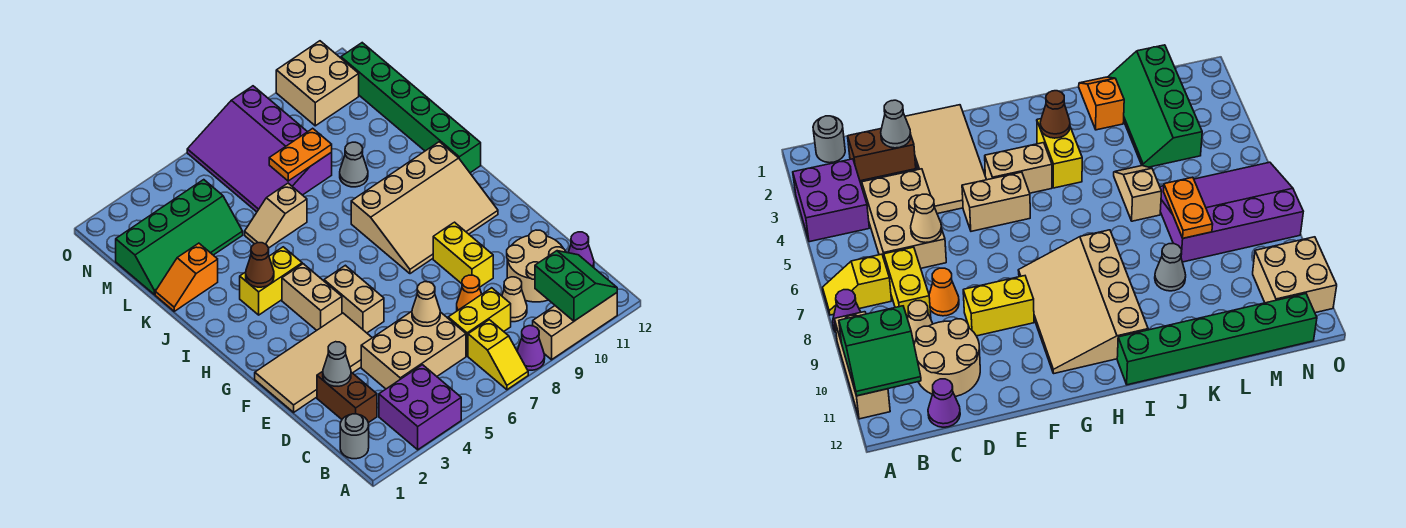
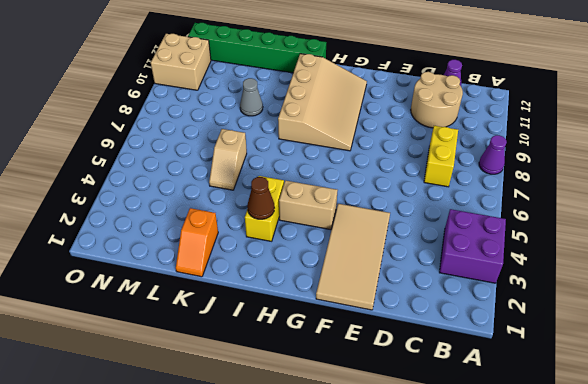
none -> yellow slope A7:B7 level 1 top B
none -> tan brick A9:A11 level 1
none -> grey round brick B1 level 1
none -> brown brick C2:D2 level 1

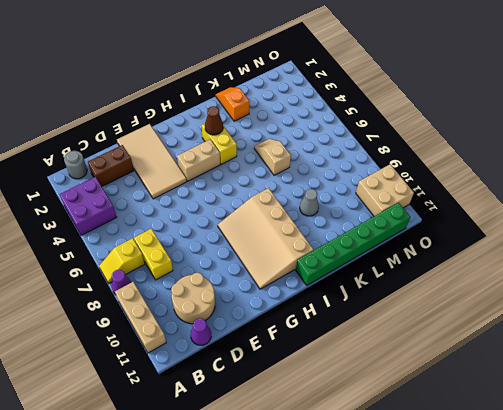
none -> tan brick C4:D6 level 1
none -> tan cone C9 level 1
none -> orange cone D8 level 1
none -> yellow brick E9:F9 level 1

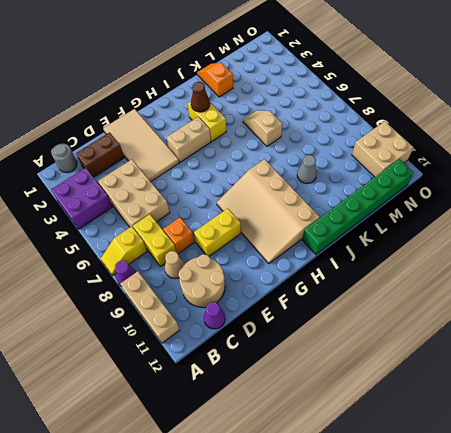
orange brick D8 level 1 -> orange cone D8 level 1
none -> tan brick F5:G5 level 1
none -> green slope L1:M4 level 1 top M
none -> purple slope L6:O8 level 1 top 8
none -> green slope A10:B11 level 2 top 10

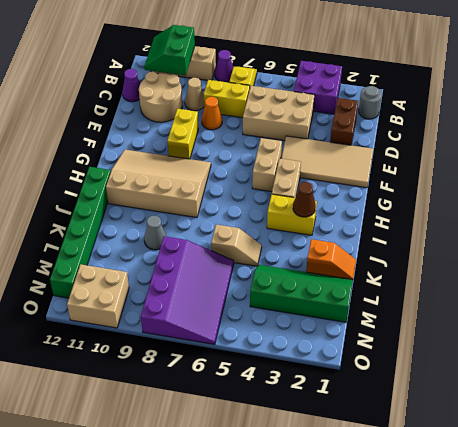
none -> grey cone D2 level 2
none -> tan cone D6 level 2
none -> orange plate L7:L8 level 2

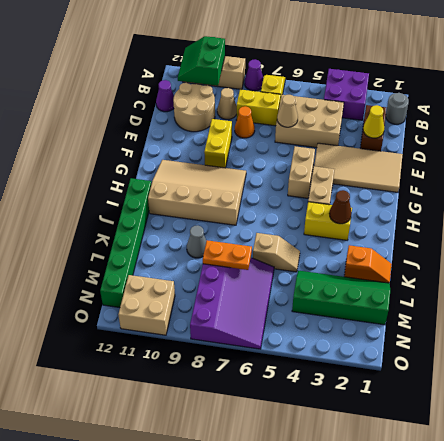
yellow cone D2 level 2 -> grey cone D2 level 2

